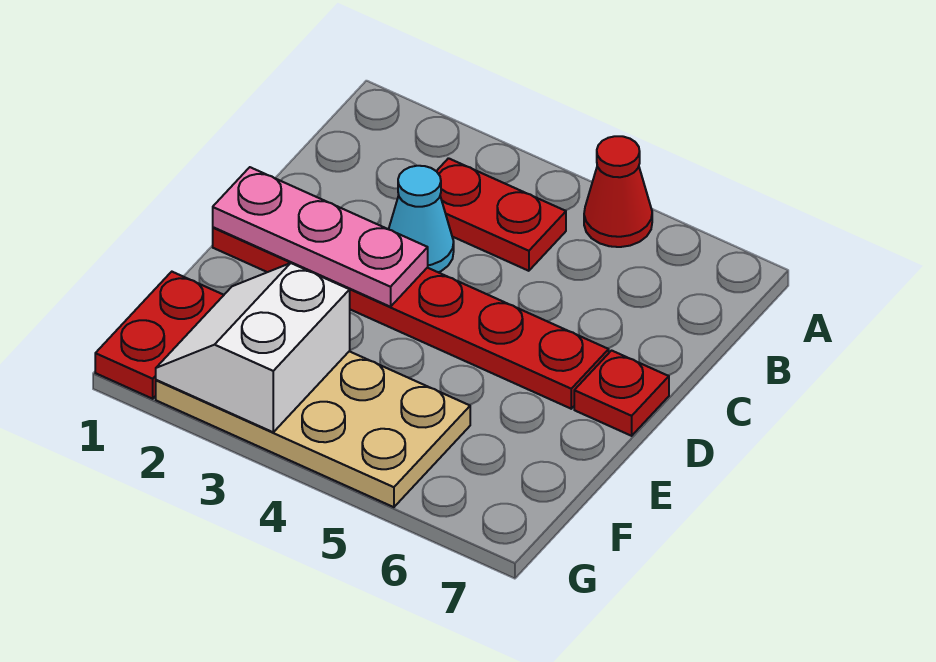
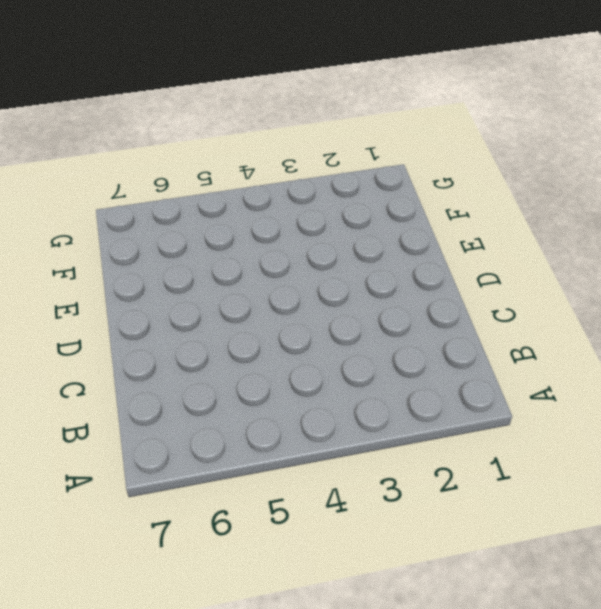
none -> red cone A5 level 1
none -> red plate B3:B4 level 1

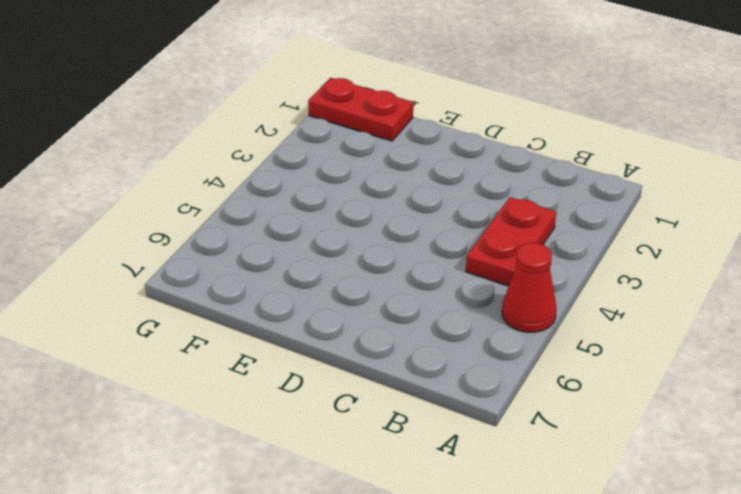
none -> cyan cone C3 level 1
none -> red plate D1:D6 level 1

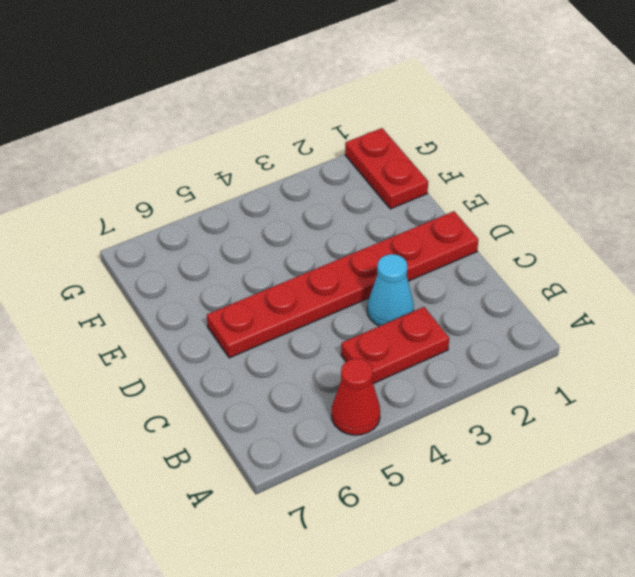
none -> red plate D7 level 1
none -> tan plate F2:G5 level 1

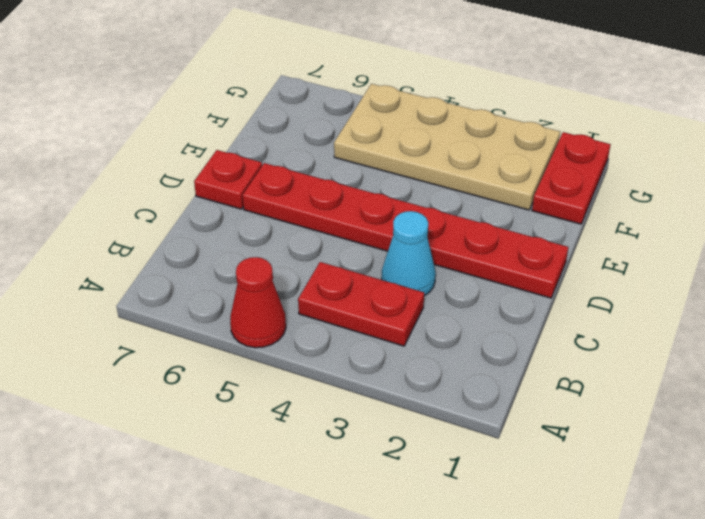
none -> pink plate D1:D3 level 2
none -> white slope F2:G3 level 2 top 3

